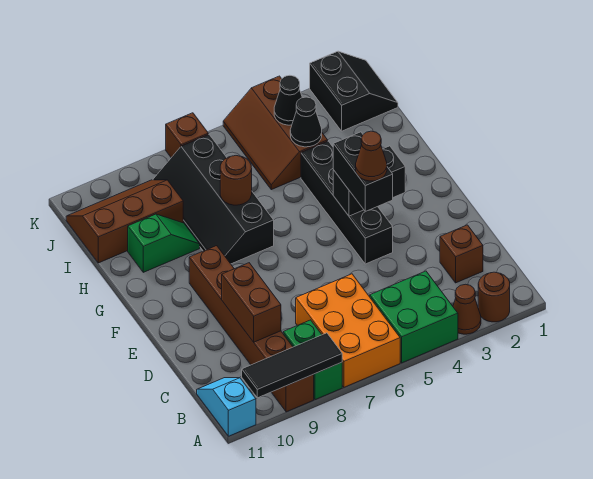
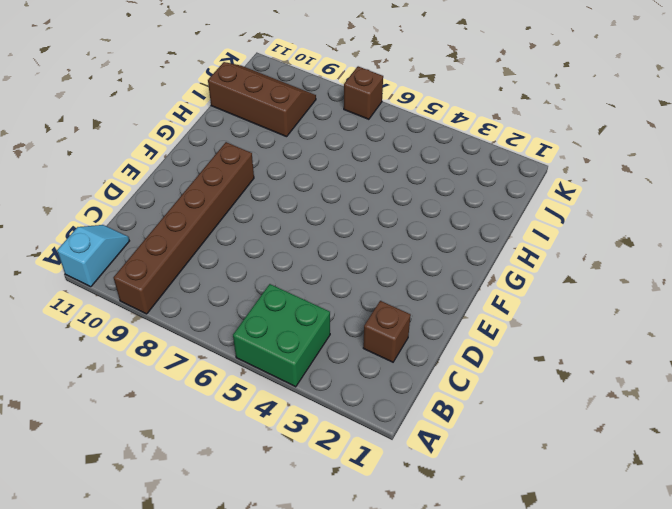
none -> brown round brick A2 level 1
none -> brown cone A3 level 1
none -> orange brick A6:C7 level 1

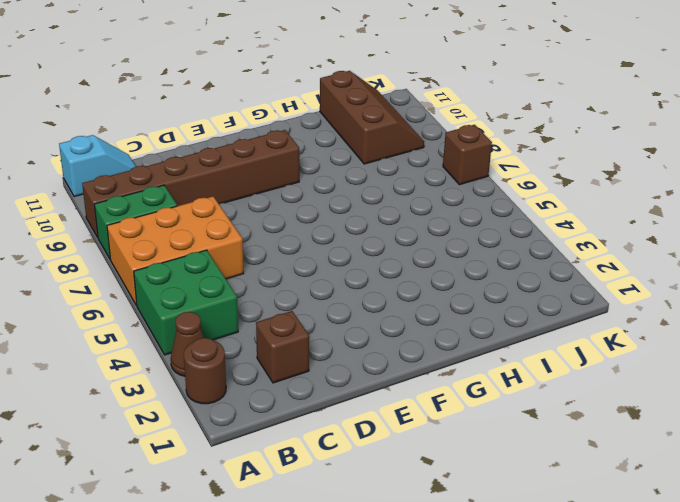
none -> black brick E4:H4 level 1
none -> black slope G7:J8 level 1 top 7
none -> green slope H9:H10 level 1 top 10

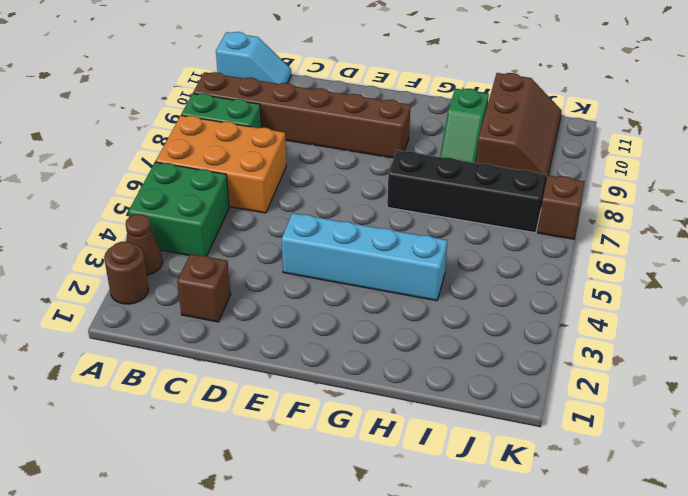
cyan brick E4:H4 level 1 -> black brick E4:H4 level 1
none -> brown slope I4:K5 level 1 top 4
none -> black slope J1:K2 level 1 top 2
none -> black tile A8:A10 level 2

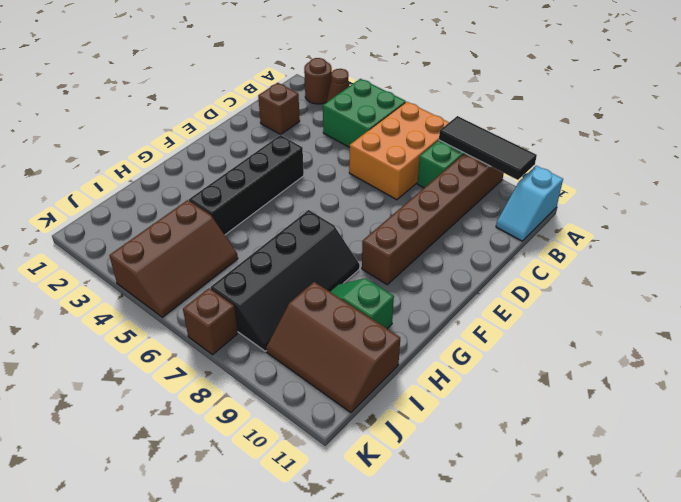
none -> black slope J1:K2 level 1 top 2
none -> brown brick C9:D9 level 2
none -> black brick F3:F4 level 2

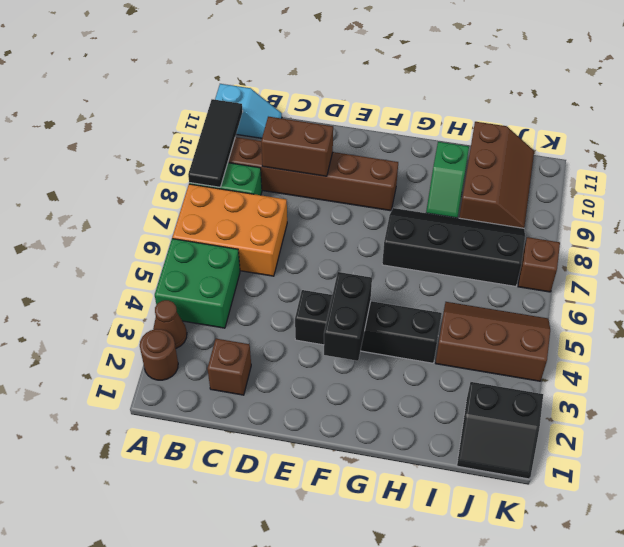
none -> brown round brick H7 level 2
none -> black cone I4 level 2
none -> black cone J4 level 2

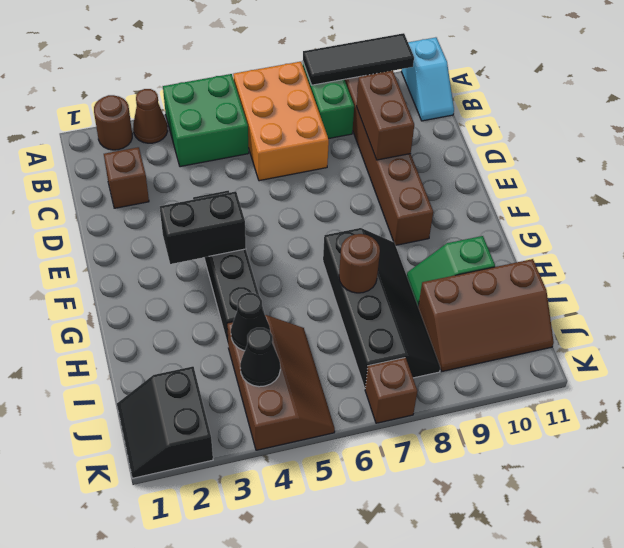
none -> black brick E4:F4 level 3
none -> brown cone E4 level 4

